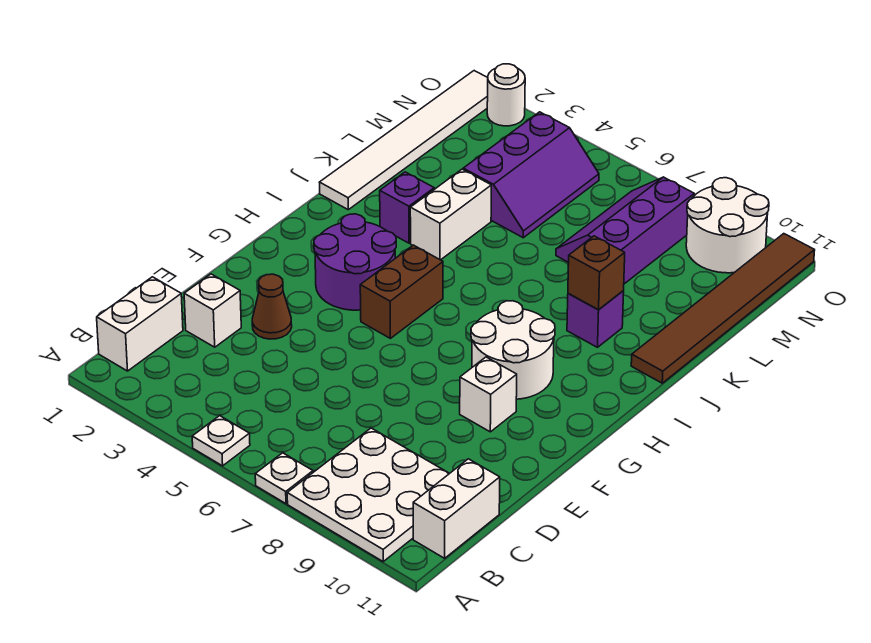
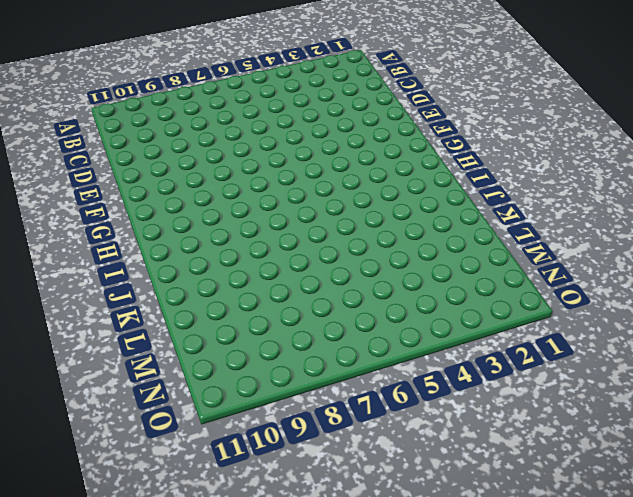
none -> white plate A5 level 1
none -> white plate A7 level 1
none -> white plate A8:C10 level 1

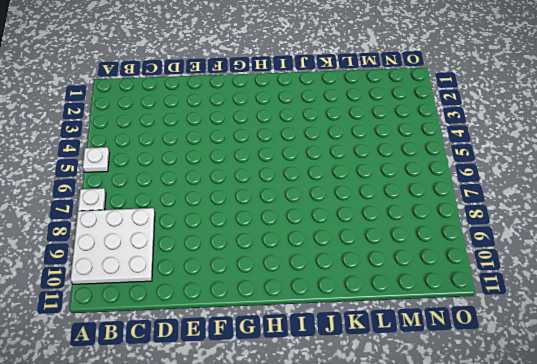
none -> white brick B1:C1 level 1
none -> white brick B11:C11 level 1
none -> white brick D2 level 1

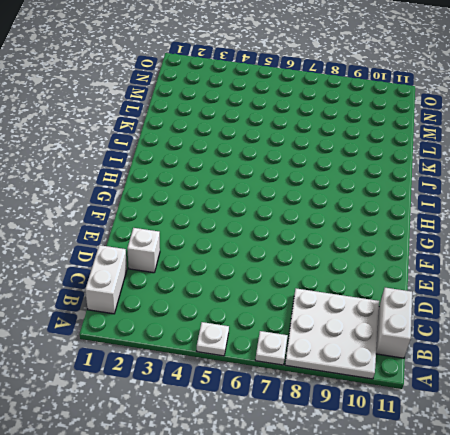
none -> brown cone E3 level 1
none -> white brick F9 level 1
none -> purple round brick G3:H4 level 1

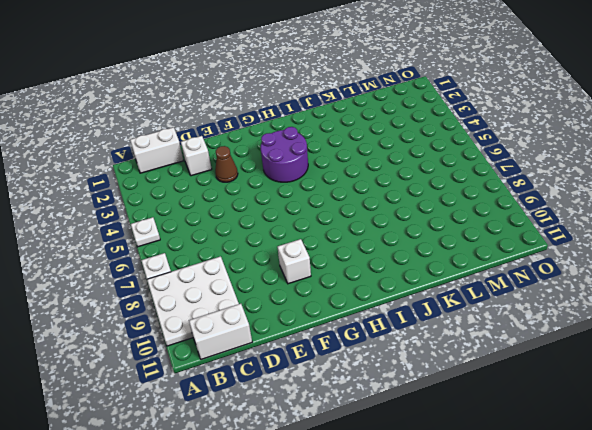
none -> brown brick G5:H5 level 1
none -> white round brick G8:H9 level 1
none -> white tile J1:O1 level 1

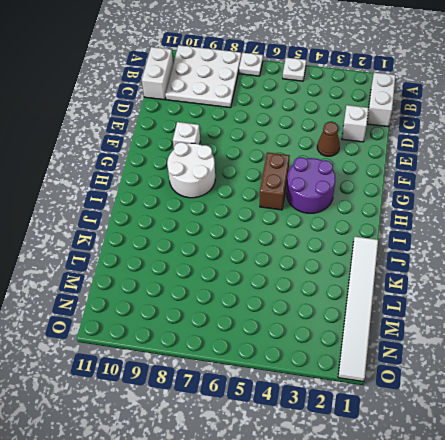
none -> purple brick J3 level 1
none -> white brick J4:K4 level 1
none -> purple brick J9 level 1

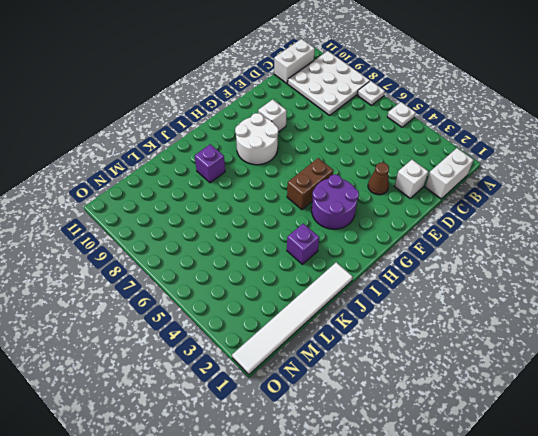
none -> white brick J4:K4 level 1
none -> brown tile J11:O11 level 1
none -> purple slope L4:N5 level 1 top 4

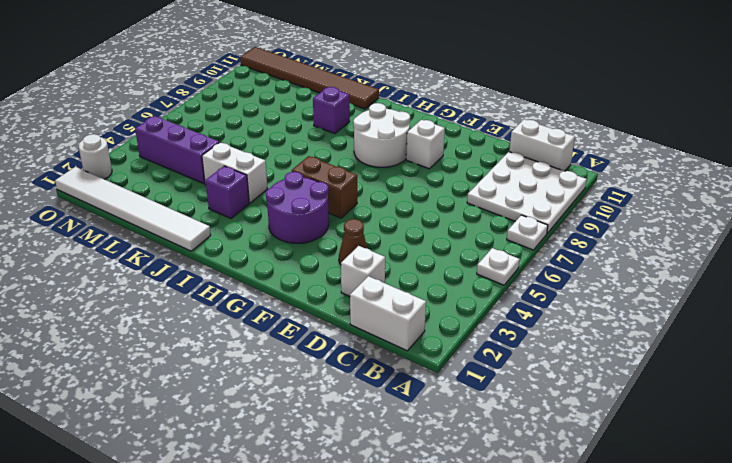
none -> purple slope L7:N8 level 1 top 8
none -> white round brick N9:O10 level 1
none -> brown brick J9 level 2

